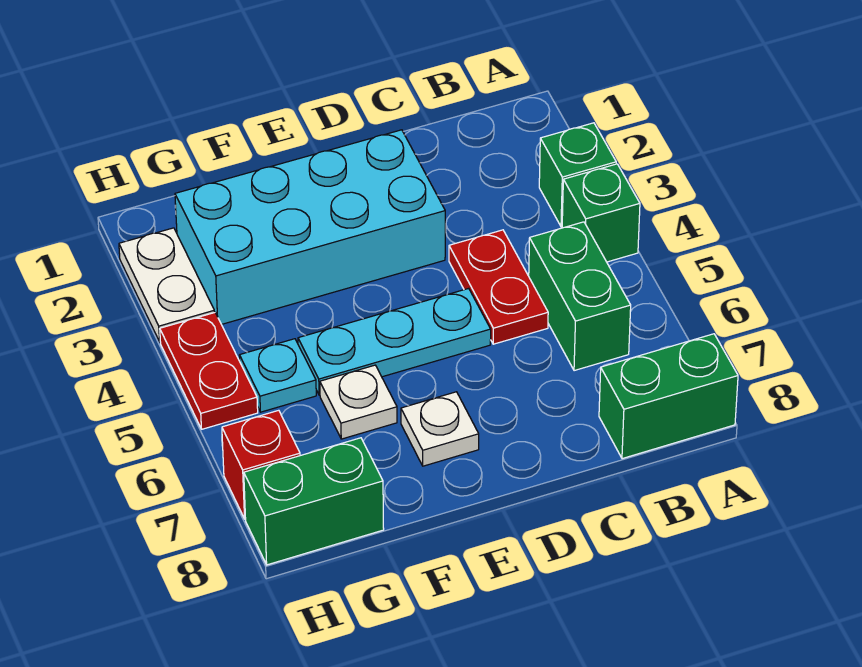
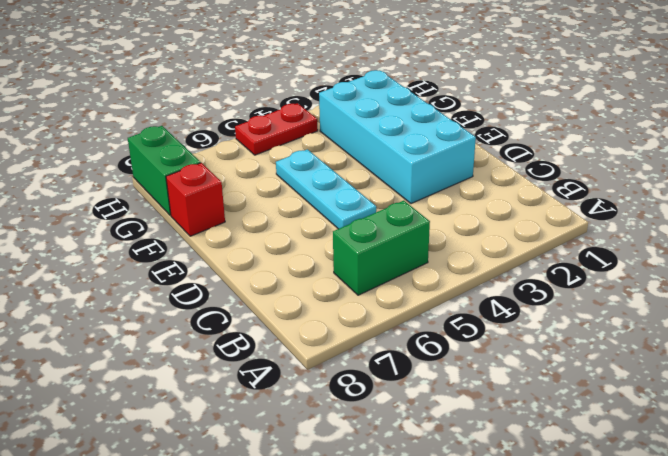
red brick F8 level 1 -> red brick H7 level 1
none -> green brick A3 level 1
none -> green brick A4 level 1
none -> green brick A8:B8 level 1

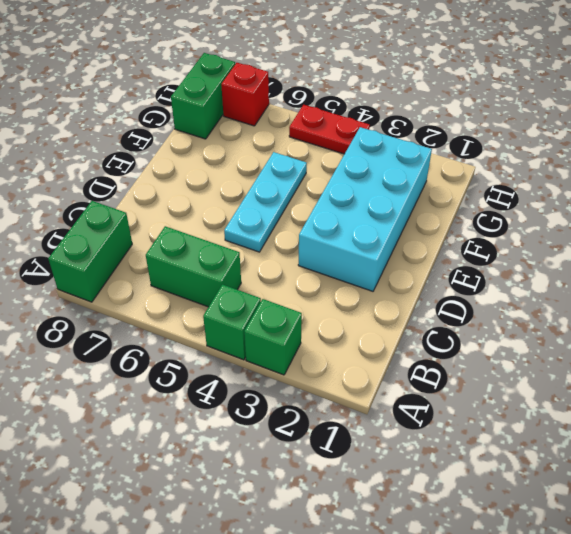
none -> red plate C4:C5 level 1
none -> white plate E7 level 1
none -> white plate F6 level 1

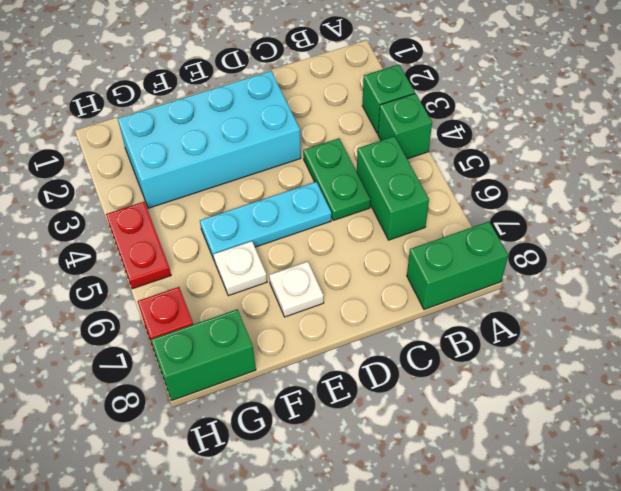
green plate C4:C5 level 1 -> red plate C4:C5 level 1
none -> cyan plate G5 level 1
none -> white plate H2:H3 level 1

